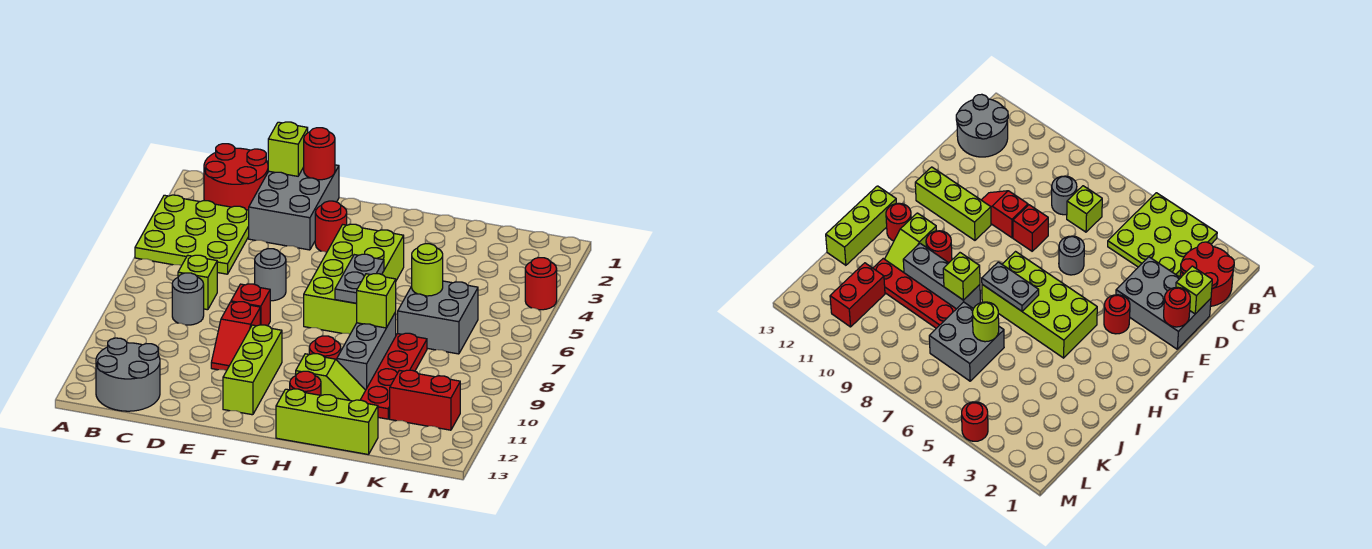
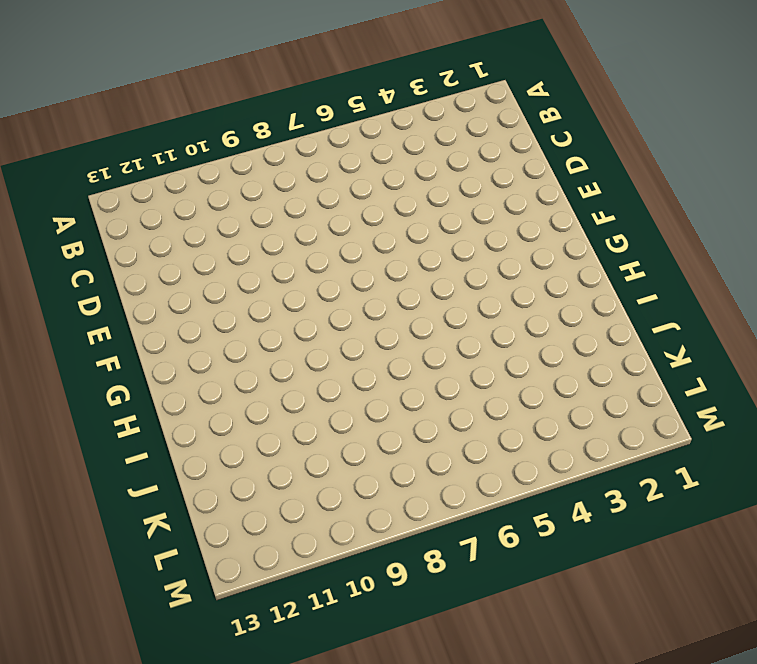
none -> lime plate A3:C5 level 1
none -> red round brick B1:C2 level 1
none -> grey round brick B12:C13 level 1

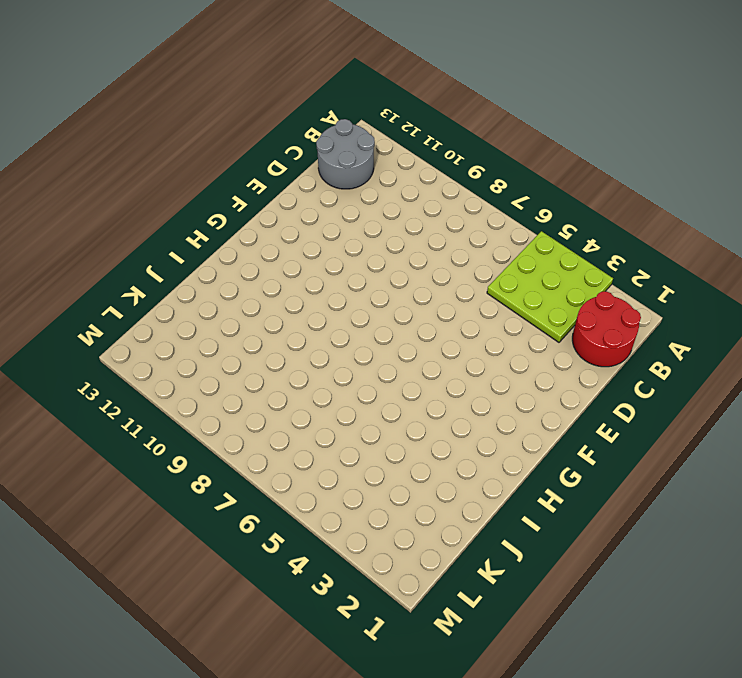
none -> lime brick C7 level 1
none -> grey round brick C8 level 1
none -> grey brick D1:E3 level 1

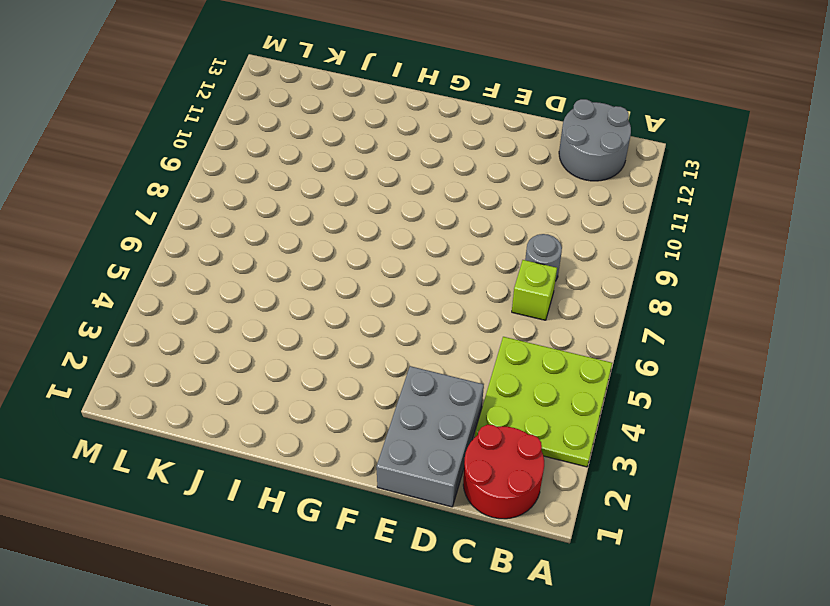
none -> grey round brick E6 level 1
none -> red brick E8 level 1
none -> red slope E9:E10 level 1 top 9

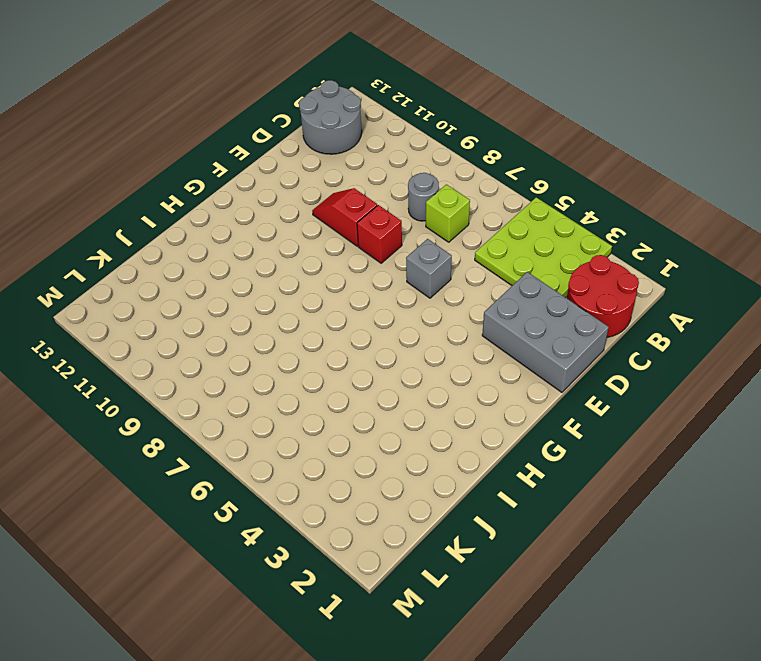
grey brick E6 level 1 -> grey round brick E6 level 1
none -> red round brick F3 level 1
none -> lime brick F10:F12 level 1
none -> lime brick G4:H7 level 1

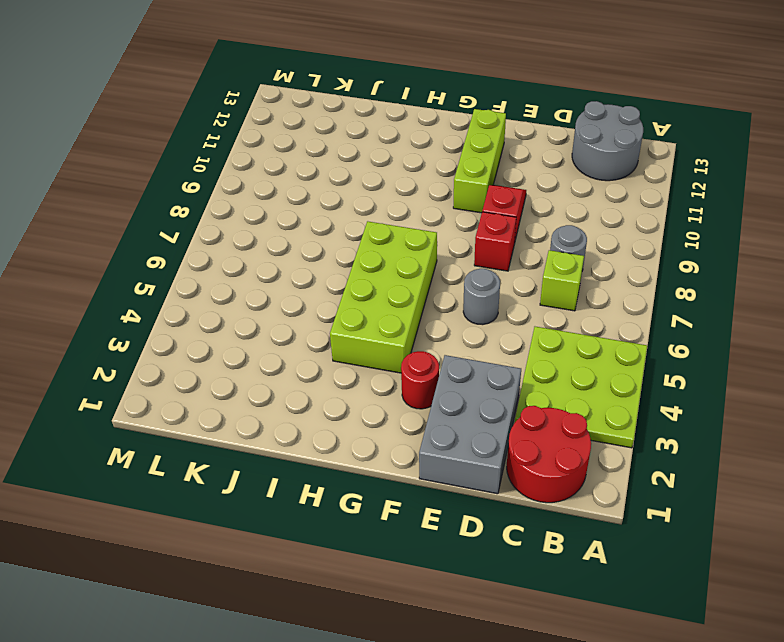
none -> red round brick H10 level 1
none -> lime slope H11:I11 level 1 top H
none -> red round brick H12 level 1

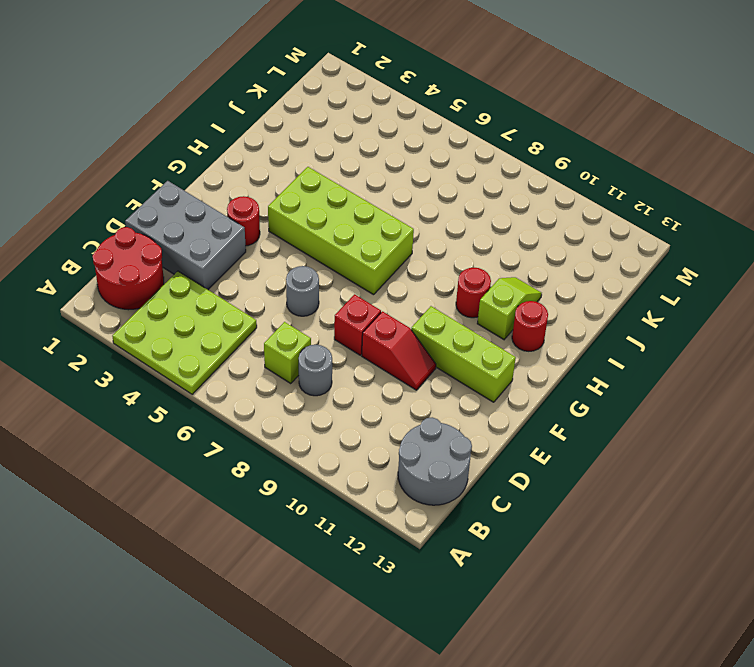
none -> lime brick H13:J13 level 1
none -> grey brick I8:I10 level 1
none -> grey brick J6:K7 level 1

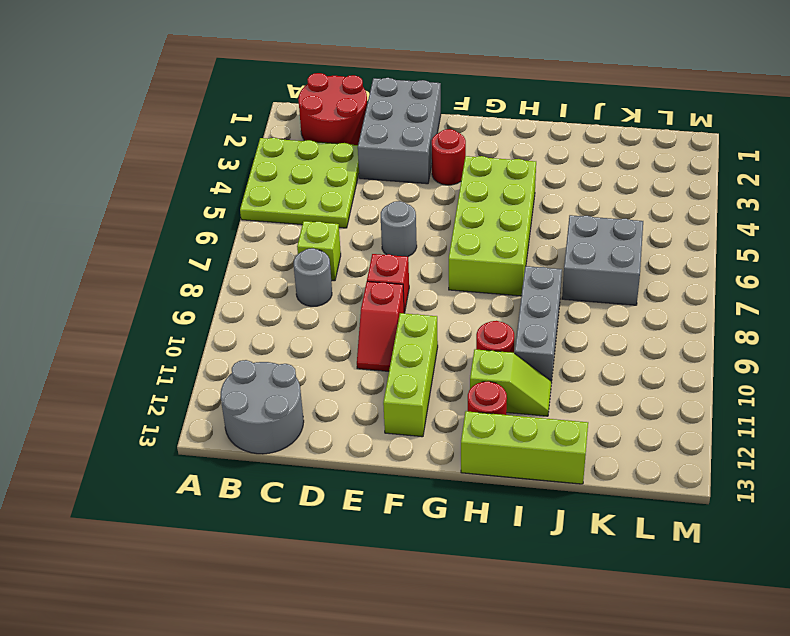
none -> red plate J8:J11 level 1
none -> red brick K11:L11 level 1
none -> red round brick M4 level 1

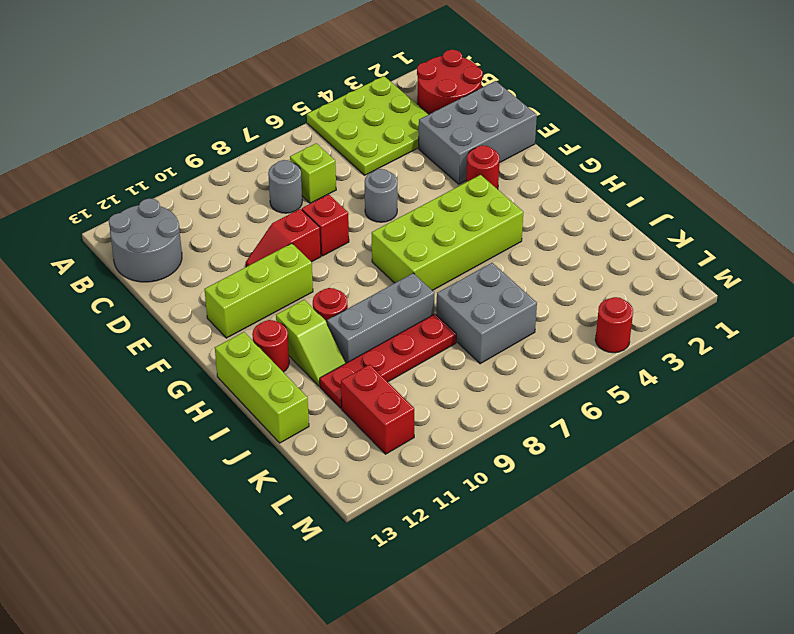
none -> lime brick D1 level 2
none -> red round brick E1 level 2
none -> grey plate H6:H7 level 2

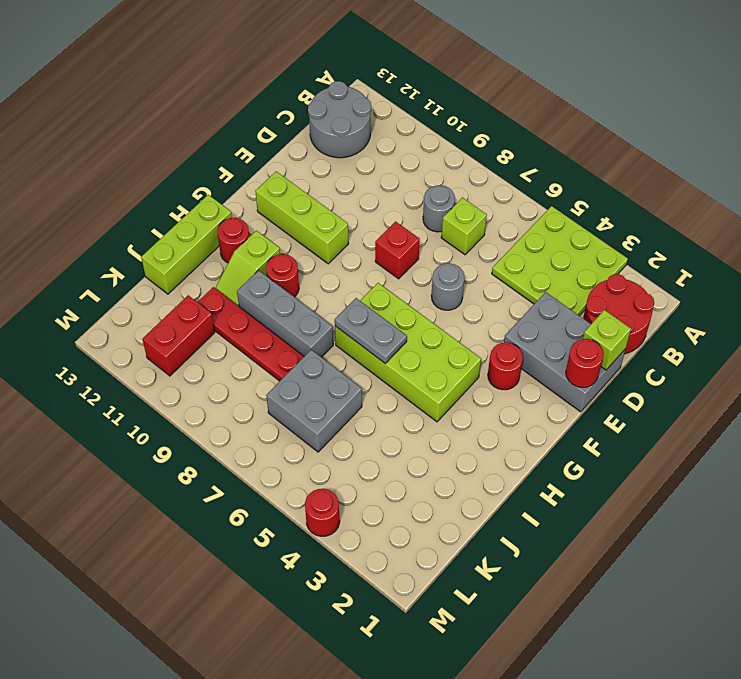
none -> red slope E9:E10 level 1 top 9
none -> lime brick I8 level 2
none -> lime round brick J6 level 2

